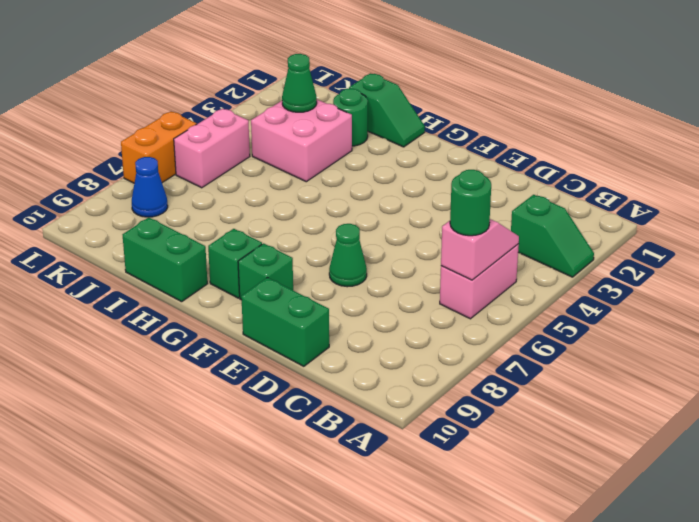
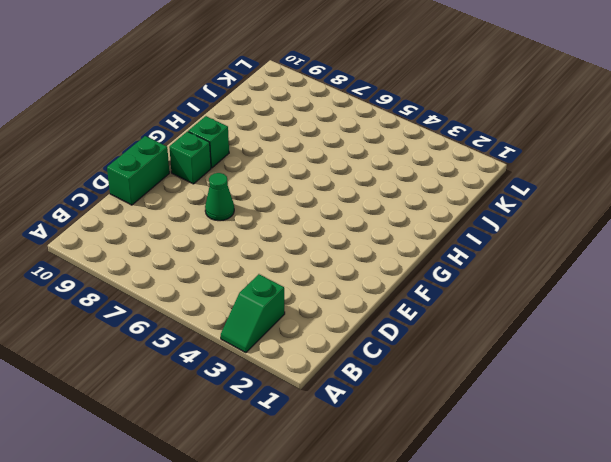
none -> pink brick B5:B6 level 1
none -> green slope H1:I1 level 1 top I
none -> green brick H10:I10 level 1

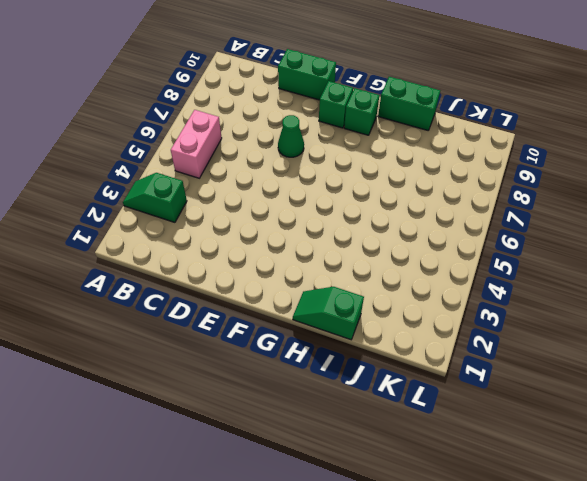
none -> green round brick I2 level 1
none -> pink brick I3:J4 level 1
none -> pink brick K5:K6 level 1

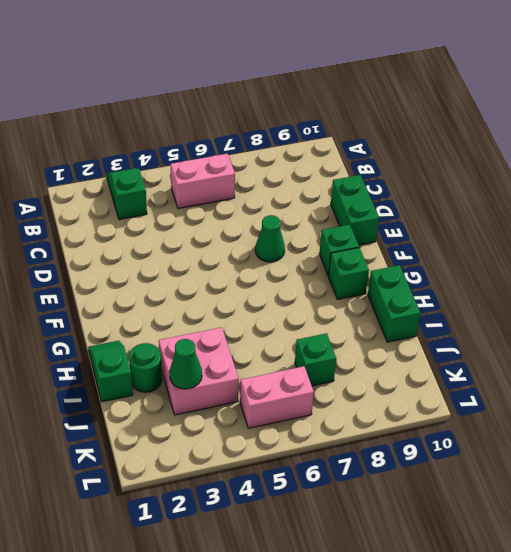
green brick J7 level 1 -> none
none -> blue cone K8 level 1
none -> orange brick L6:L7 level 1
none -> pink slope B5:B6 level 2 top 6

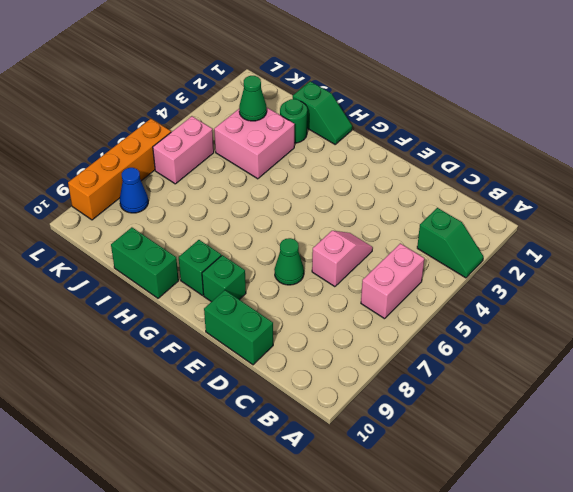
pink slope D5:D6 level 1 top 6 -> pink slope B5:B6 level 2 top 6
orange brick L6:L9 level 1 -> orange brick L6:L7 level 1
none -> green round brick B6 level 3

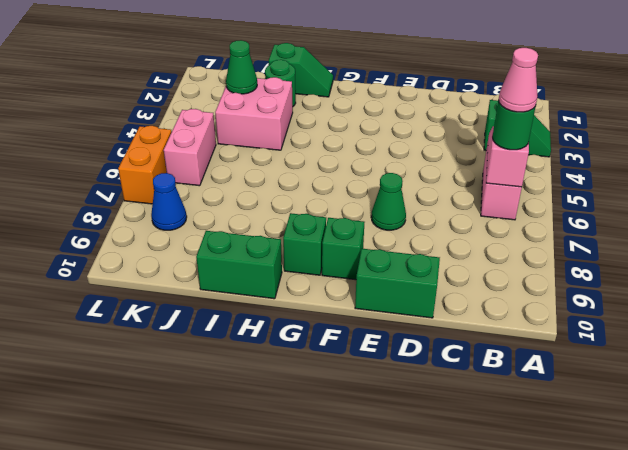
pink cone B6 level 4 -> none

